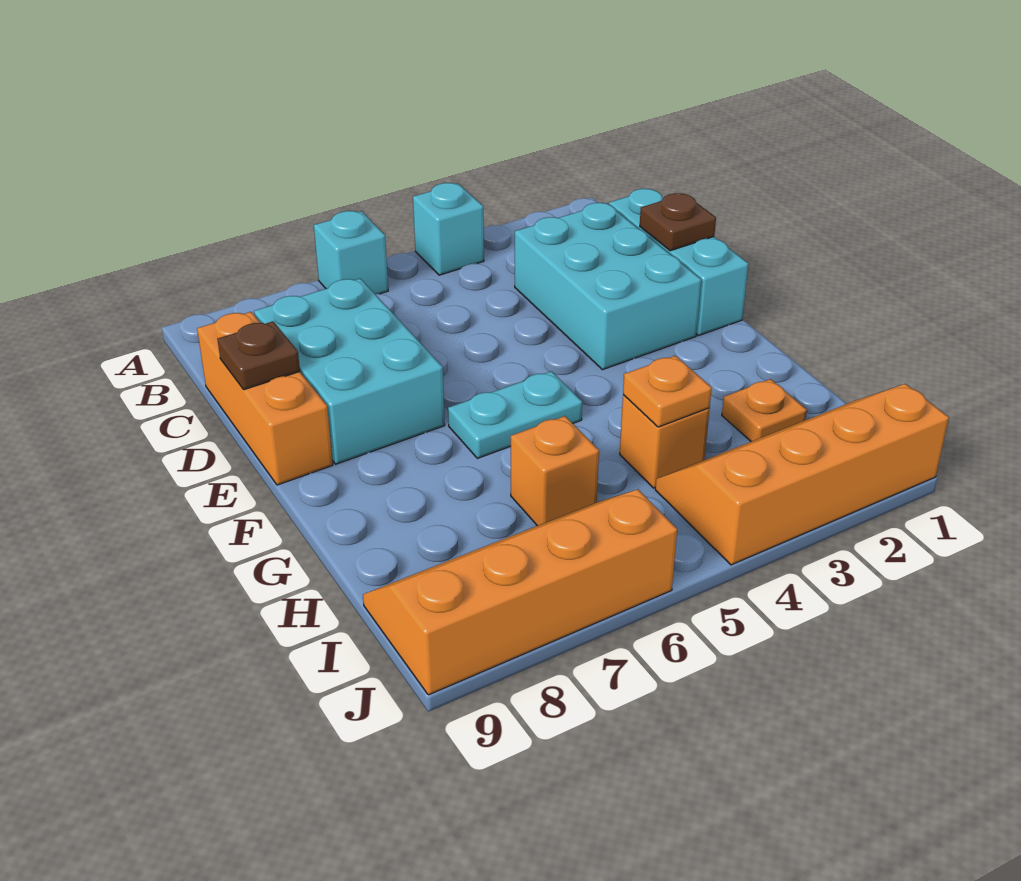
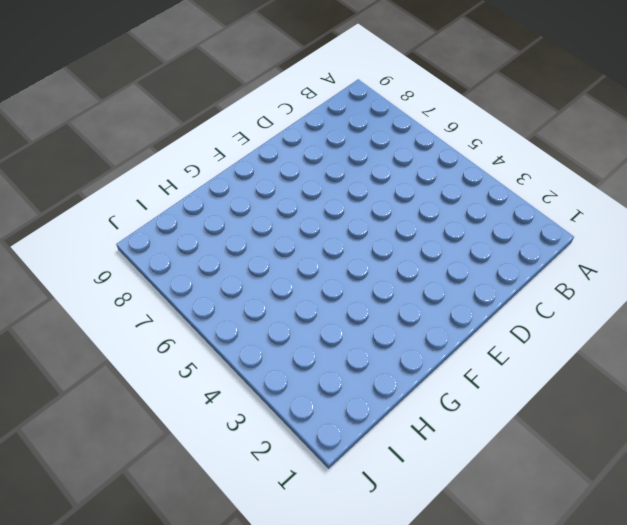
none -> cyan brick A4 level 1
none -> cyan brick A6 level 1
none -> cyan brick C1:E1 level 1

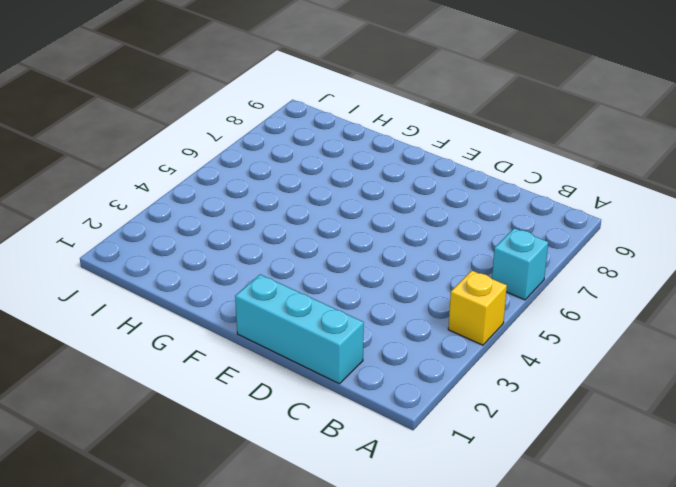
yellow brick A4 level 1 -> cyan brick A4 level 1
none -> cyan brick C2:E3 level 1
none -> cyan brick C7:E8 level 1
none -> orange brick C9:E9 level 1

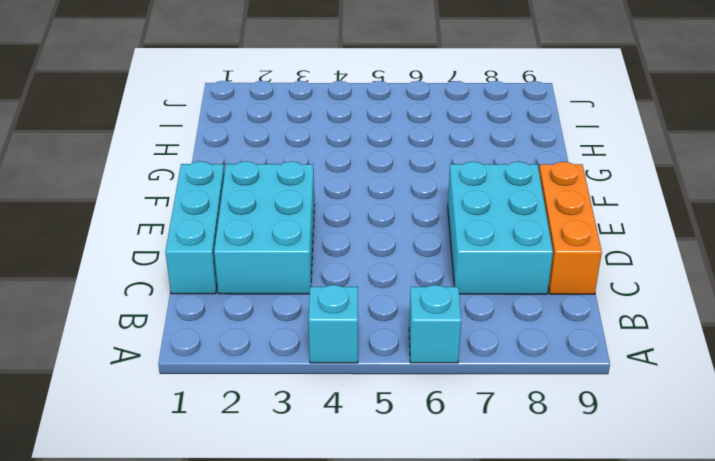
none -> cyan plate F5:F6 level 1
none -> orange plate H2 level 1
none -> orange brick H4 level 1

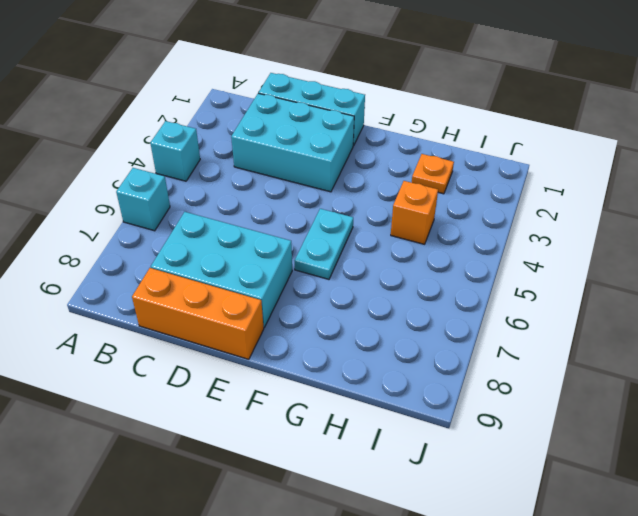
none -> orange brick H6 level 1
none -> orange slope I1:J4 level 1 top J
none -> orange slope I6:J9 level 1 top J

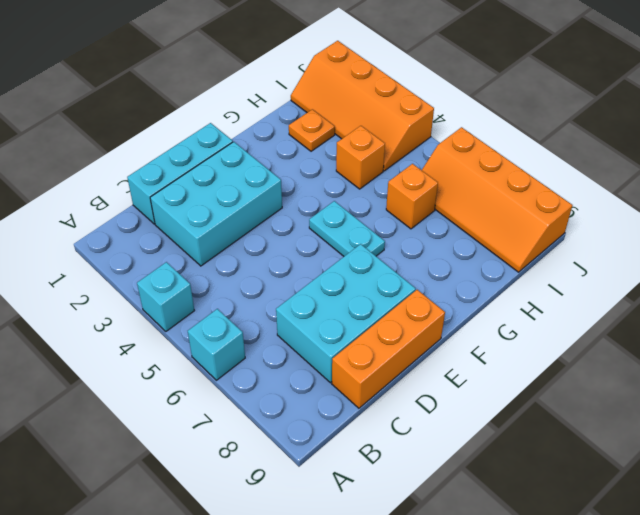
none -> brown plate D1 level 2
none -> brown plate D9 level 2
none -> orange plate H4 level 2

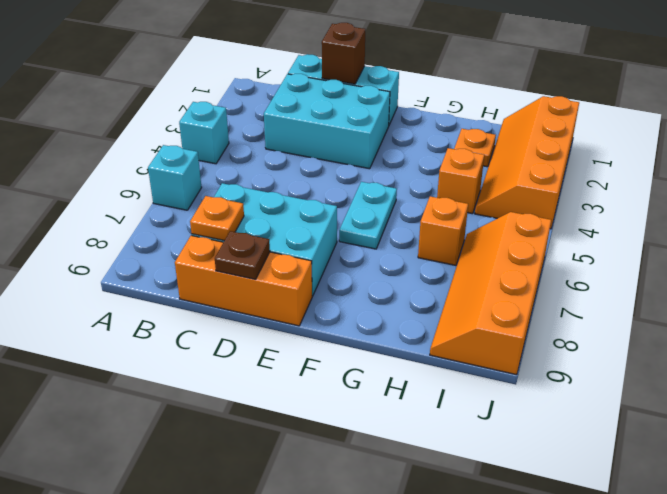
orange plate C8 level 2 -> orange plate H4 level 2
brown brick D1 level 2 -> brown plate D1 level 2

